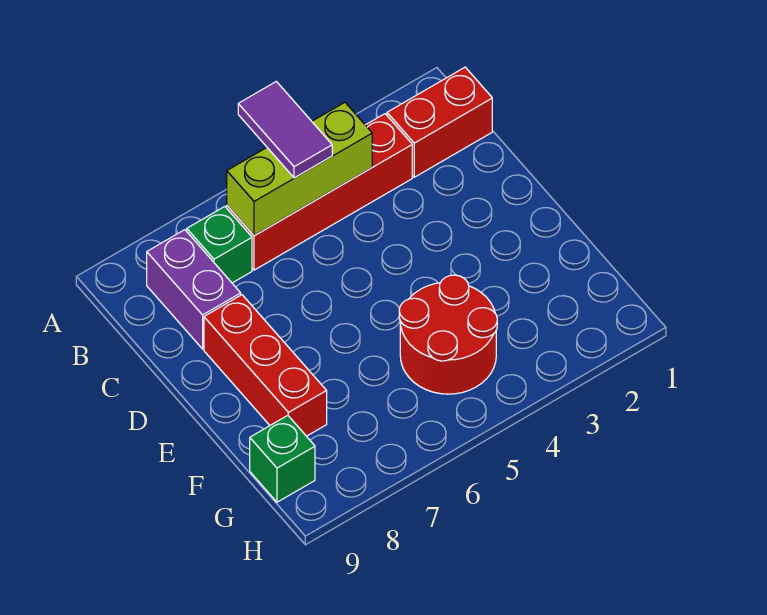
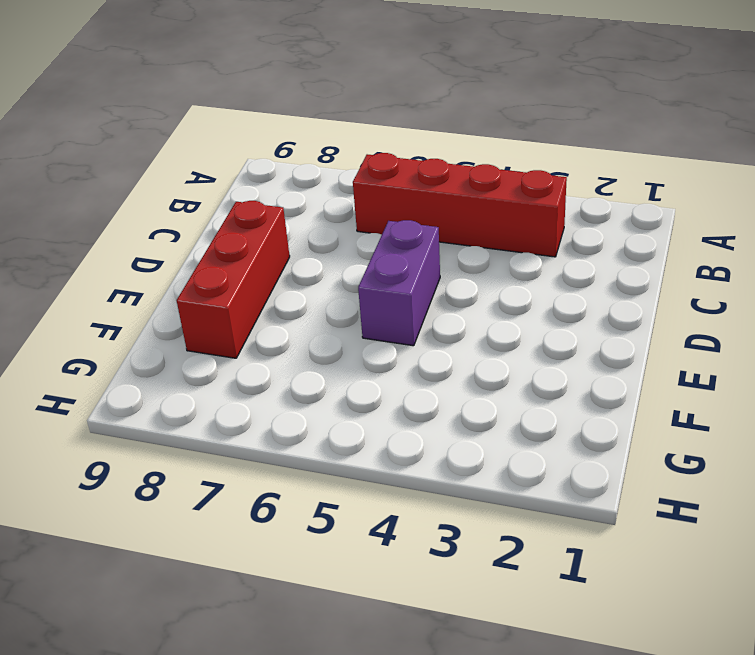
purple brick D5:E5 level 1 -> purple brick B8:C8 level 1
none -> red brick B1:B2 level 1
none -> green brick B7 level 1

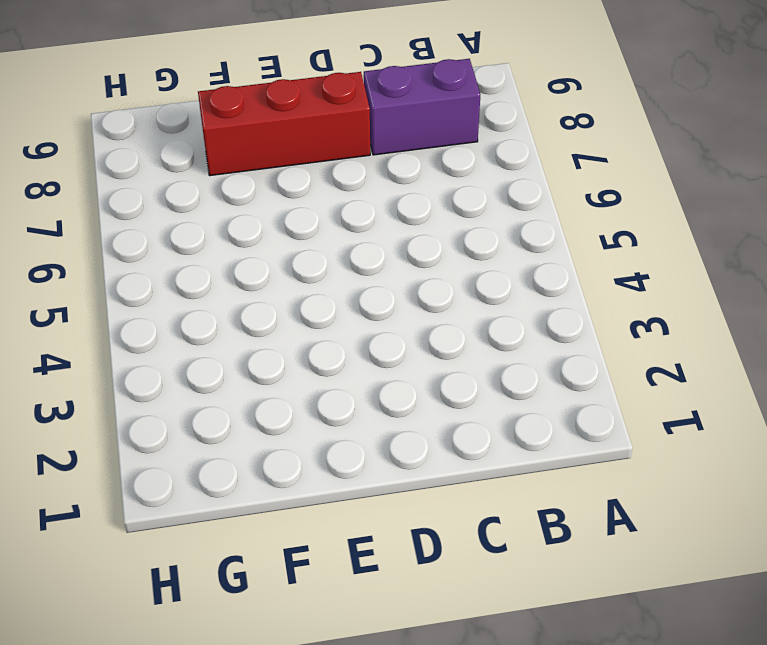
none -> red brick B1:B2 level 1
none -> red brick B3:B6 level 1

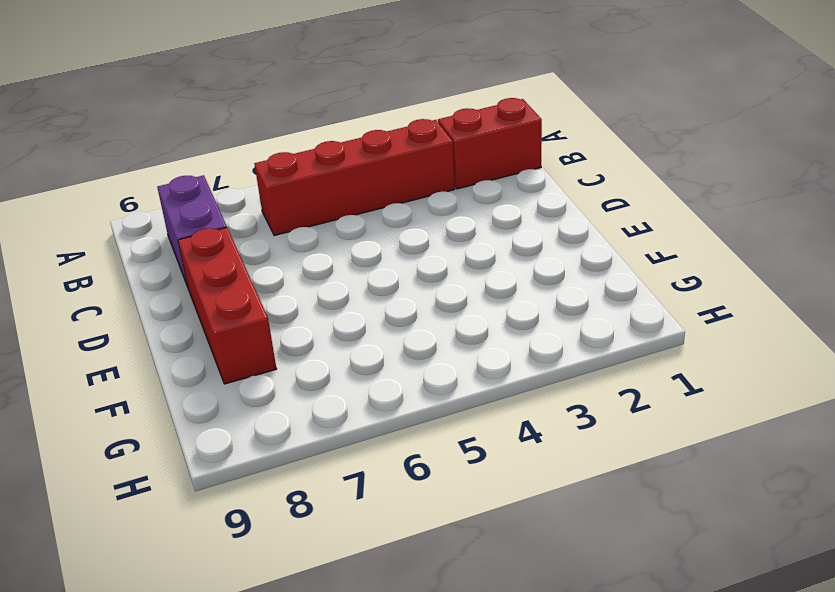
none -> green brick B7 level 1
none -> red round brick F4:G5 level 1

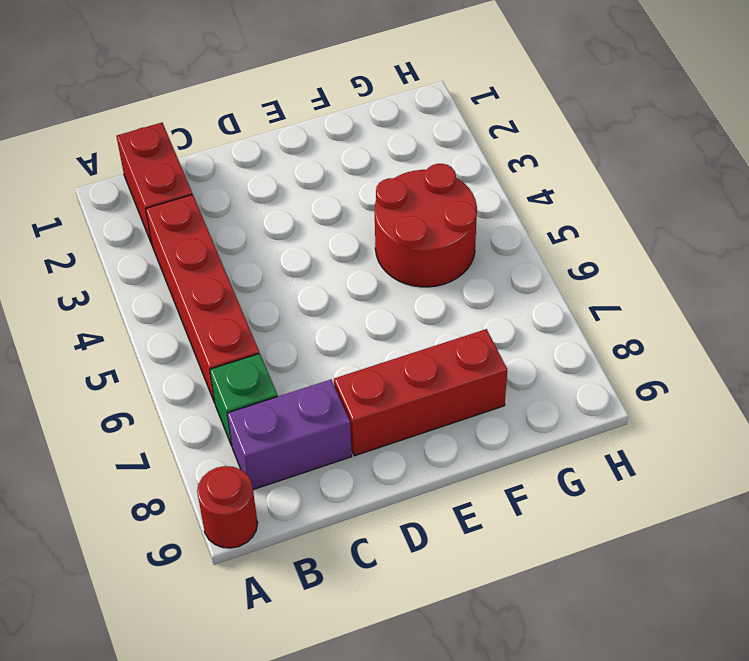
red round brick A9 level 1 -> none
none -> green brick G9 level 1
none -> lime brick B4:B6 level 2

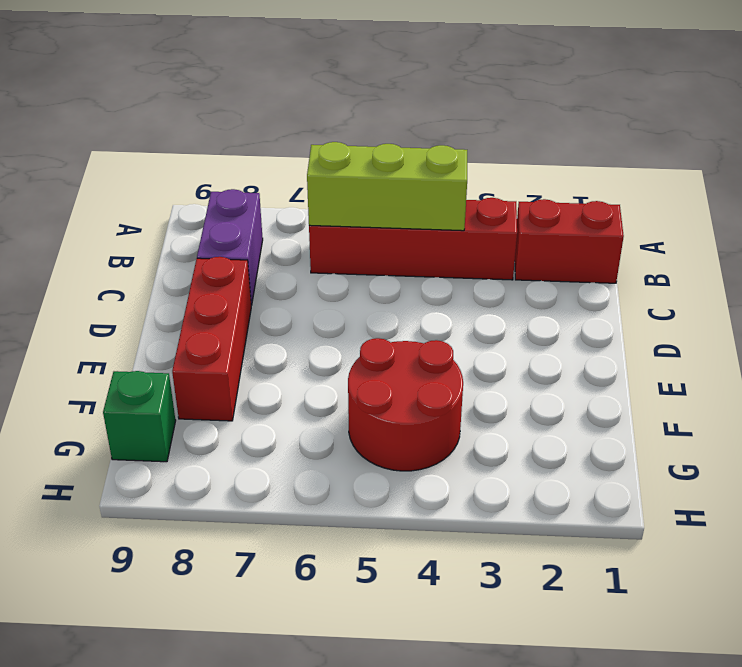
none -> green brick B7 level 1
none -> purple tile A5:B5 level 3

